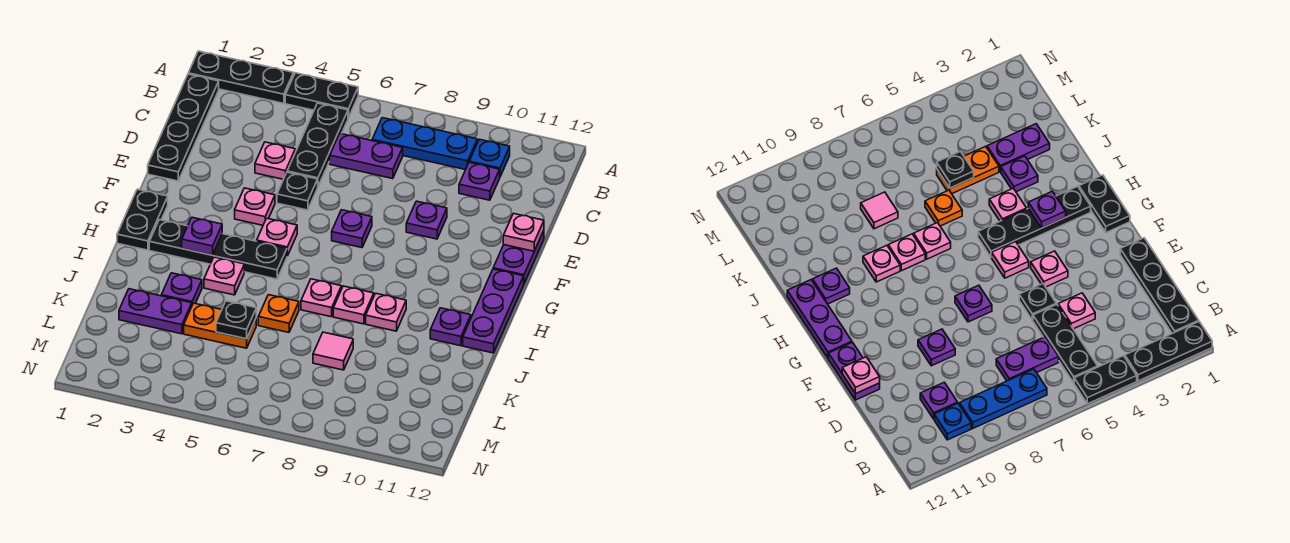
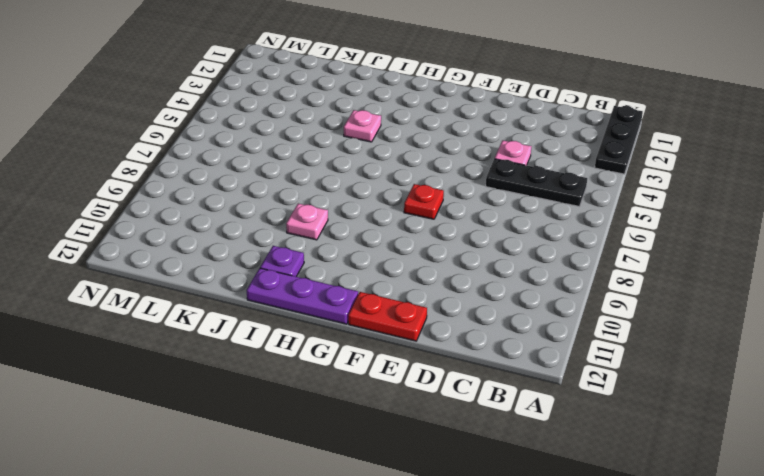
red plate E12:F12 level 1 -> purple plate E12:F12 level 1
red plate F7 level 1 -> purple plate F7 level 1
none -> black plate A4:A5 level 1
none -> black plate B1:E1 level 1
none -> blue plate B7:B9 level 1
none -> blue plate B10 level 1

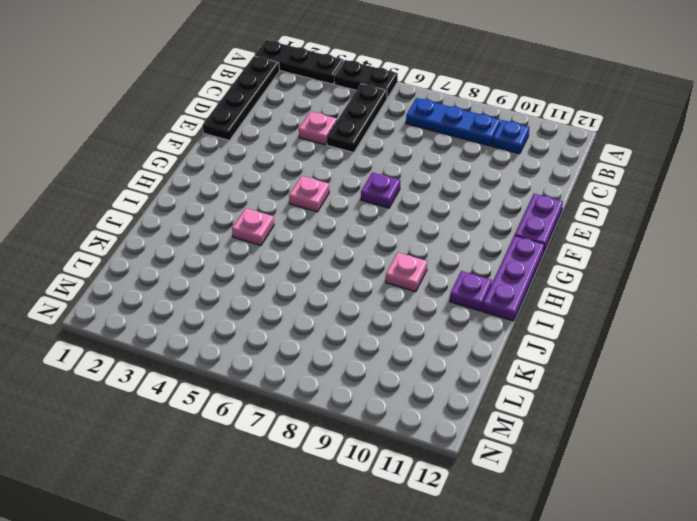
none -> purple plate C6:C7 level 1
none -> purple plate C10 level 1
none -> black plate E5 level 1
none -> purple plate E9 level 1

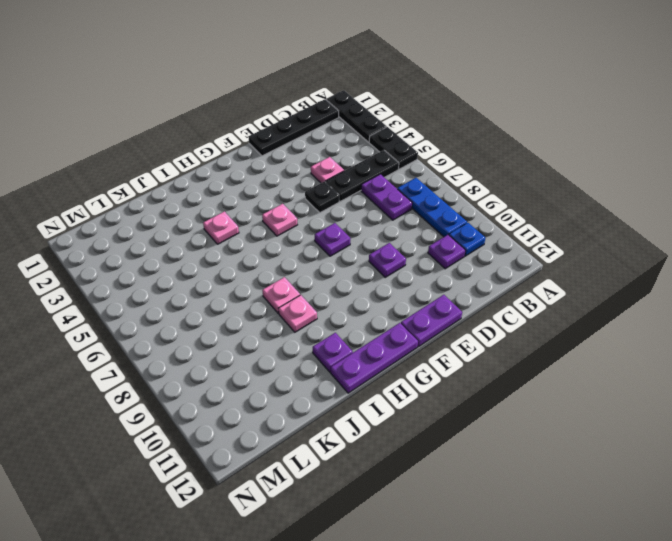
none -> pink plate F4 level 1
none -> black plate G1:H1 level 1
none -> black plate H2:H5 level 1
none -> pink plate I7 level 1

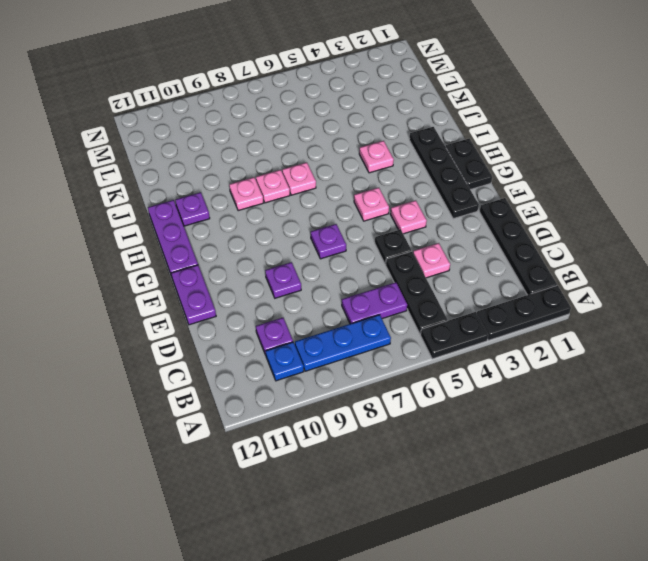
black plate F2:I2 level 1 -> black plate H2:H5 level 1
none -> purple plate J3 level 1
none -> orange plate J6 level 1
none -> purple plate K2:K3 level 1
none -> orange plate K4:K5 level 1

